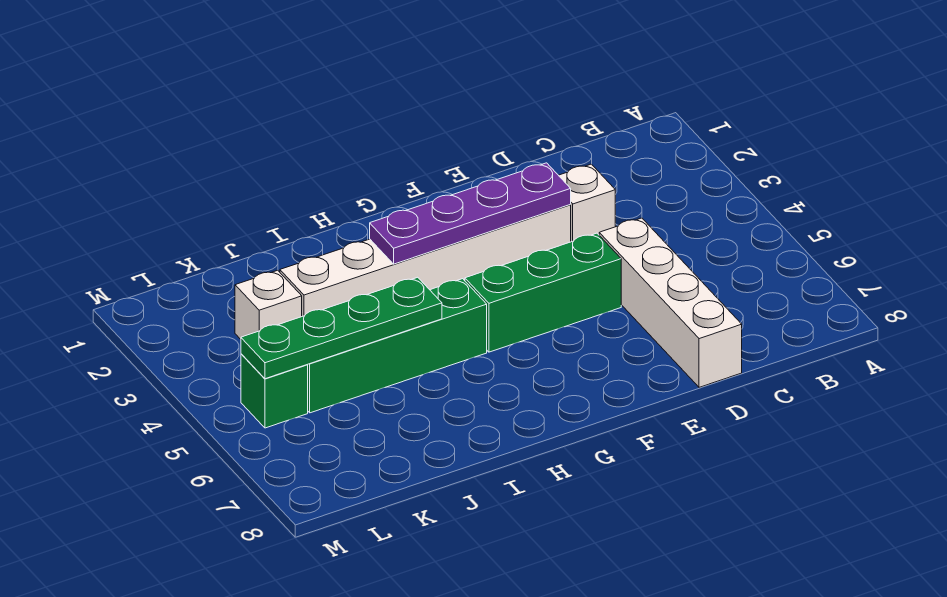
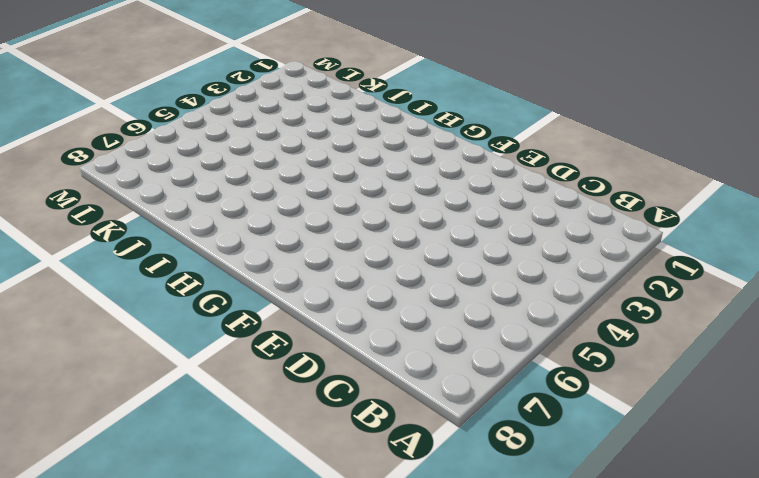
none -> white brick D3 level 1
none -> white brick D5:D8 level 1

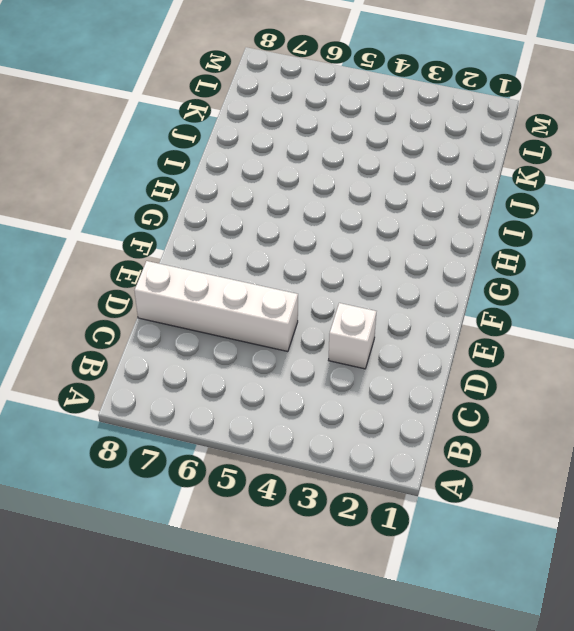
none -> white brick E3:J3 level 1
none -> green brick E5:G5 level 1

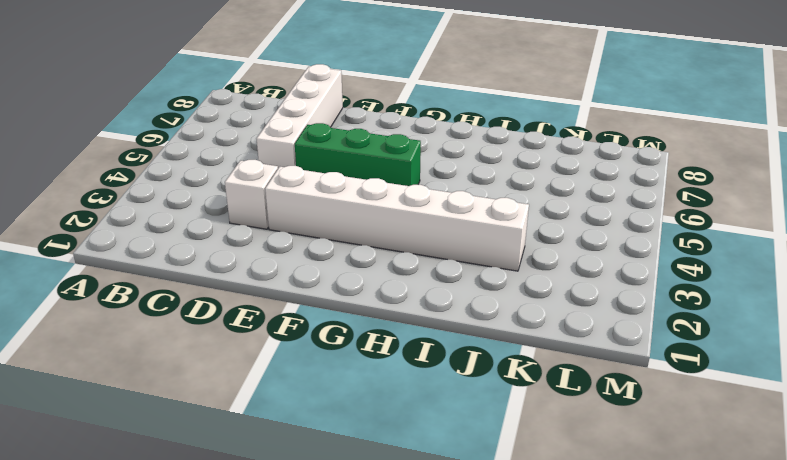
none -> green brick H5:K5 level 1
none -> white brick K3 level 1

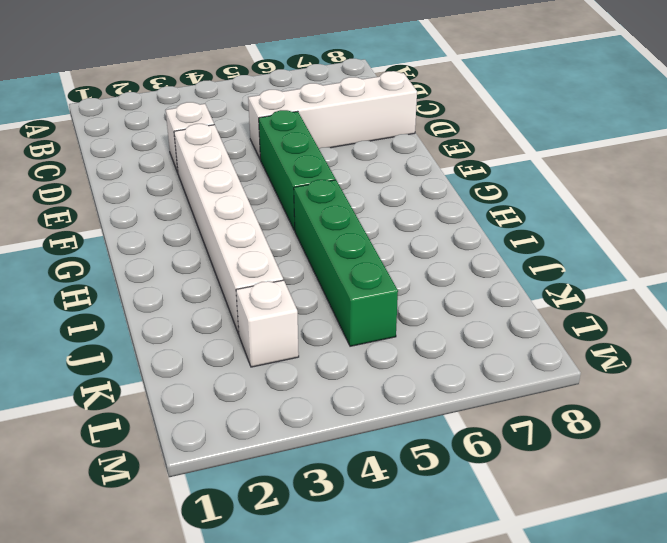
none -> green brick L5 level 1
none -> purple plate E3:H3 level 2

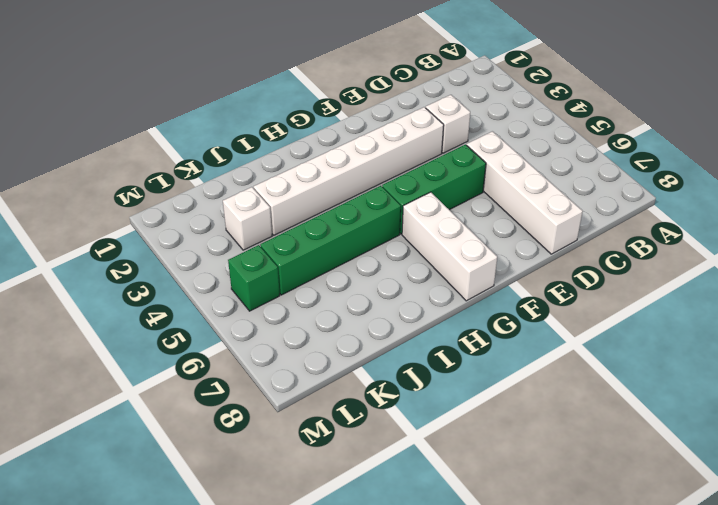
white brick G6:G8 level 1 -> none
none -> purple plate E3:H3 level 2
none -> green plate I5:L5 level 2

